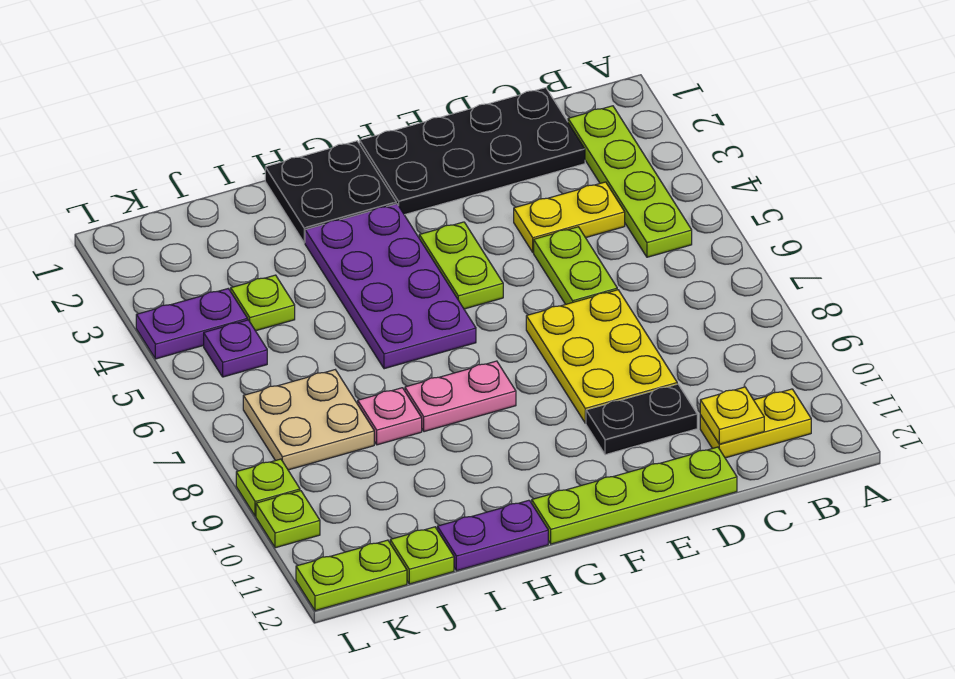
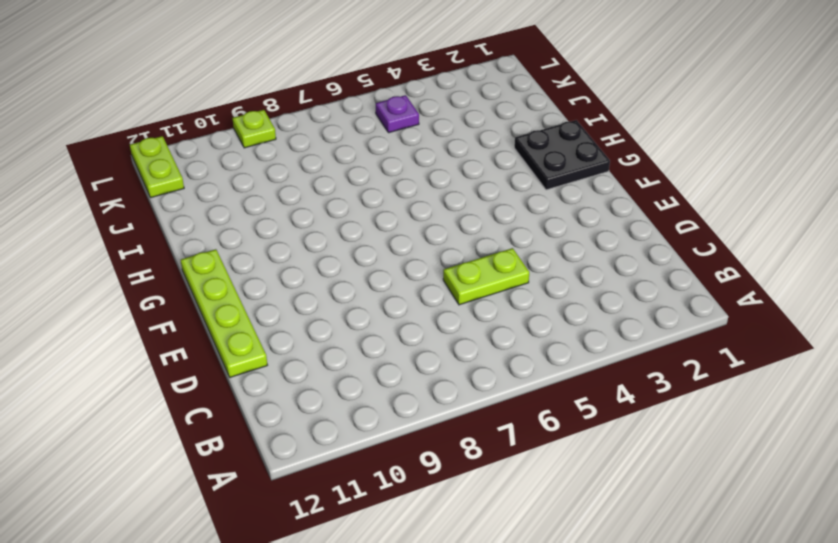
none -> lime plate B2:B5 level 1
none -> yellow plate B11:C11 level 1
none -> black plate C1:F2 level 1

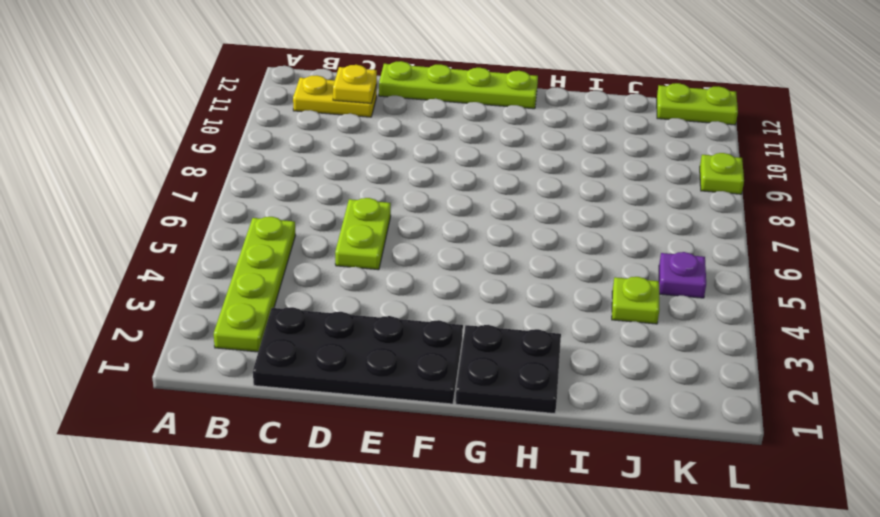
none -> yellow plate C4:D4 level 1
none -> yellow plate D7:E9 level 1
none -> black plate D10:E10 level 1

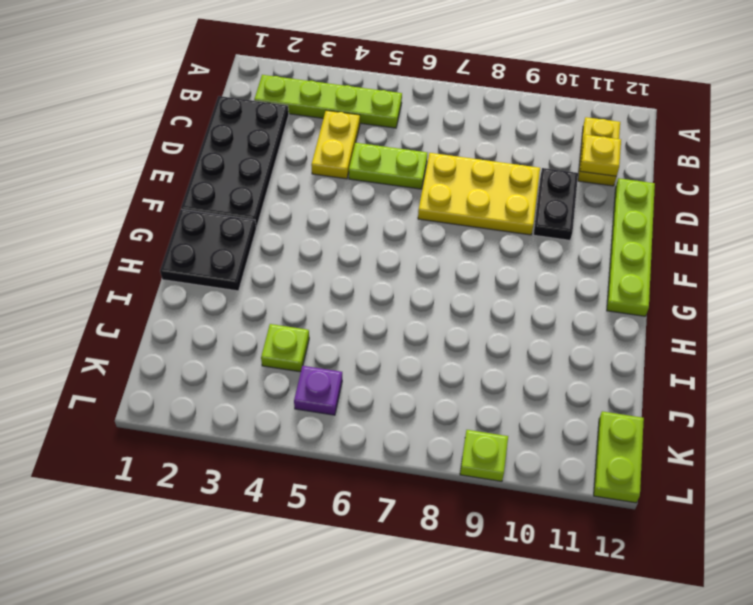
none -> lime plate F4:F5 level 1
none -> purple plate G3:H6 level 1
none -> pink plate G8:H8 level 1

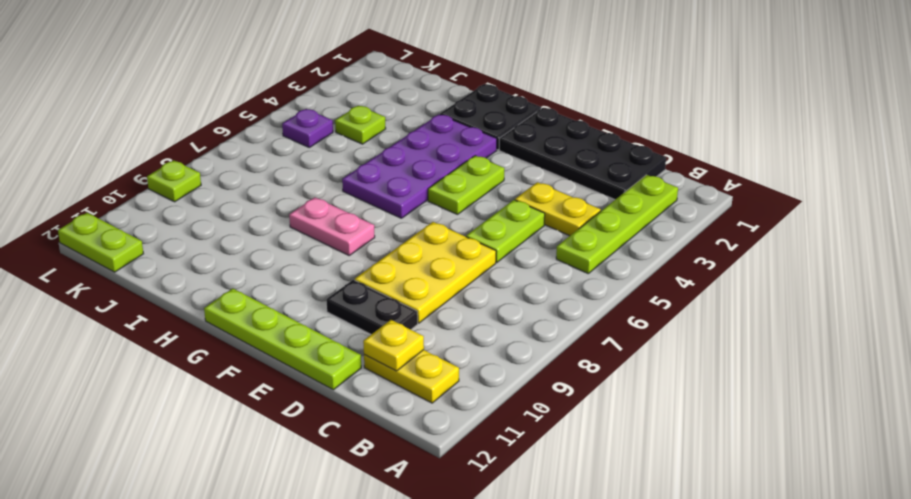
none -> purple plate H12:I12 level 1
none -> pink plate I8 level 1
none -> tan plate J7:K8 level 1

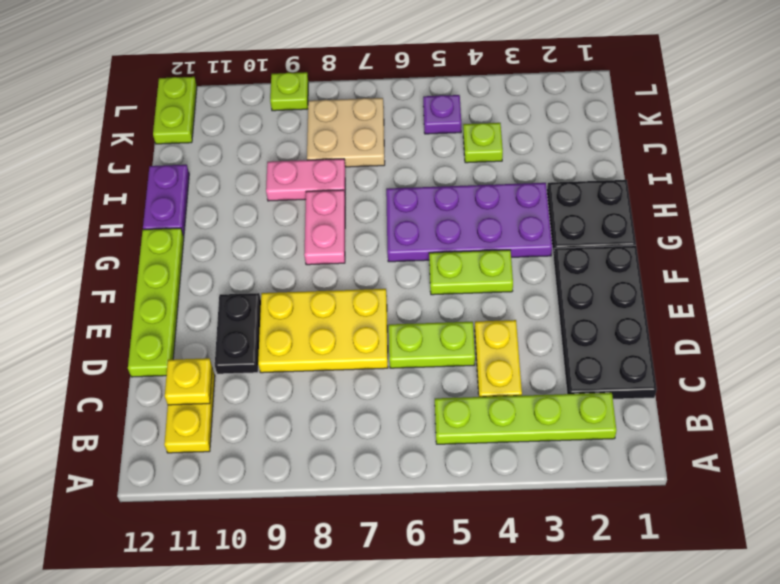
pink plate I8:I9 level 1 -> pink plate I8 level 1
none -> lime plate J12 level 1
none -> purple plate K4:L4 level 1
none -> lime plate L10 level 1

